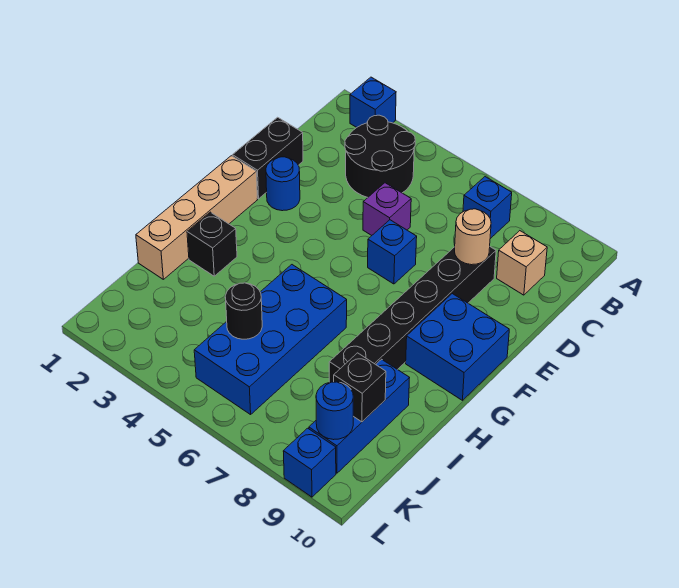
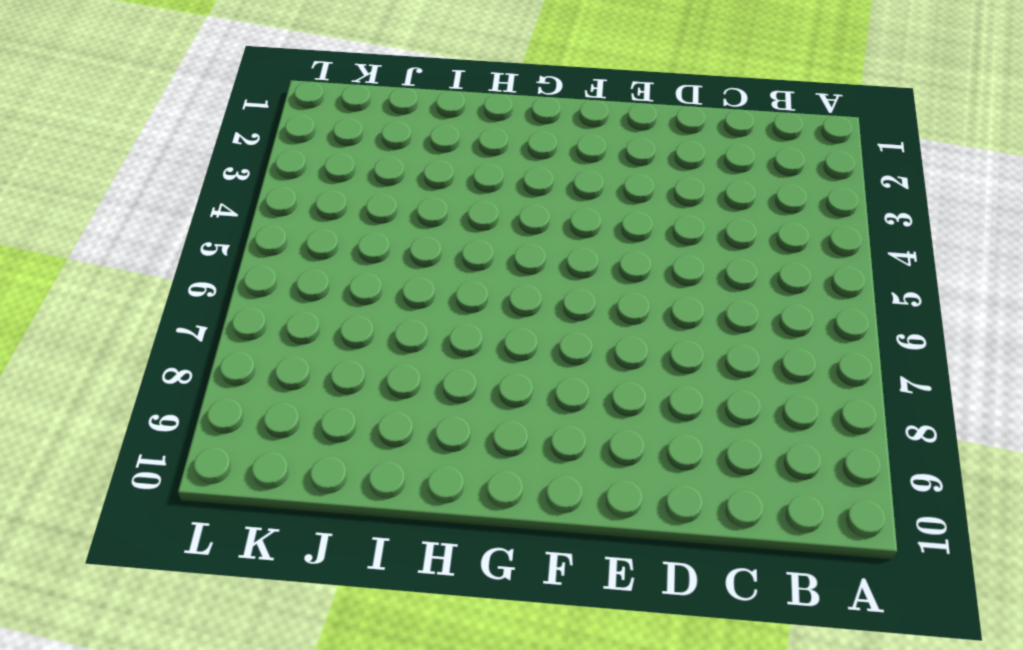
none -> blue brick A2 level 1
none -> black round brick B3:C4 level 1
none -> blue brick B7 level 1

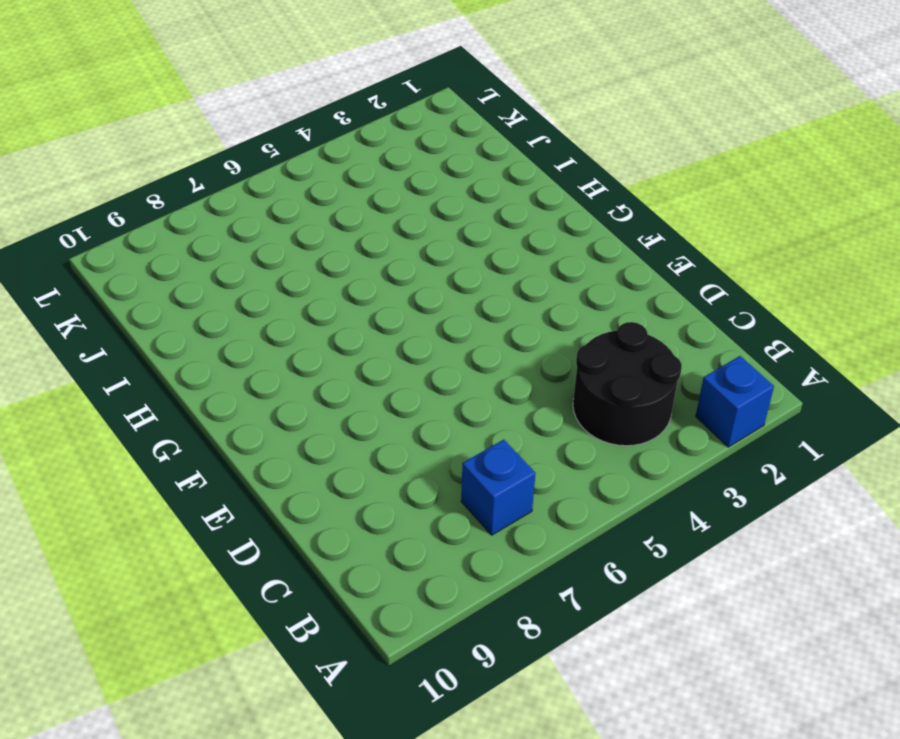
none -> tan brick C9 level 1
none -> black brick D1:E1 level 1
none -> purple brick D5 level 1

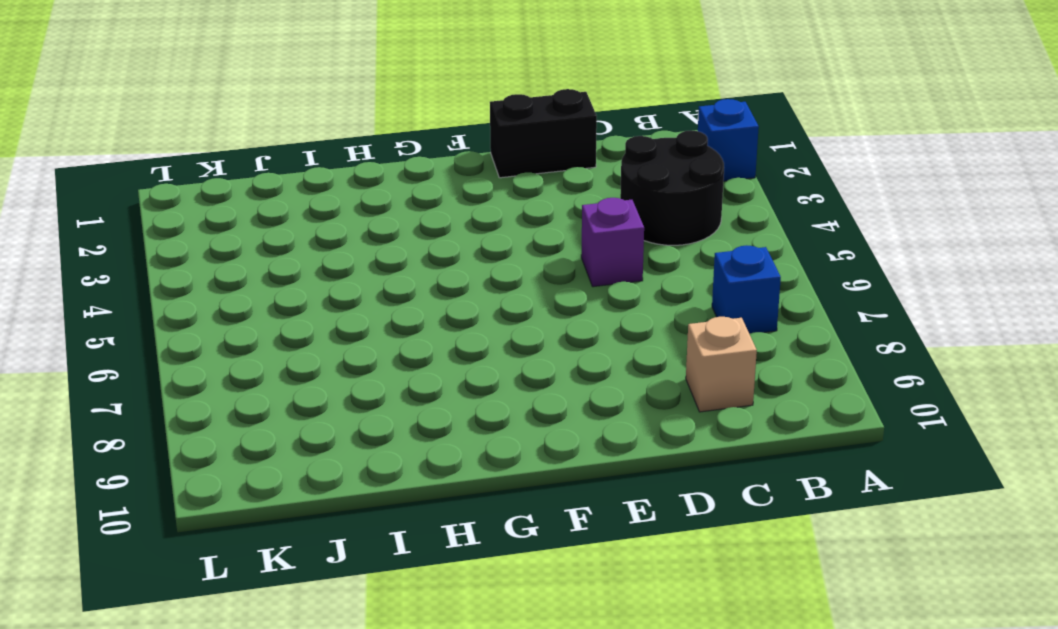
none -> black brick D8:I8 level 1
none -> blue round brick E2 level 1
none -> blue brick E6 level 1

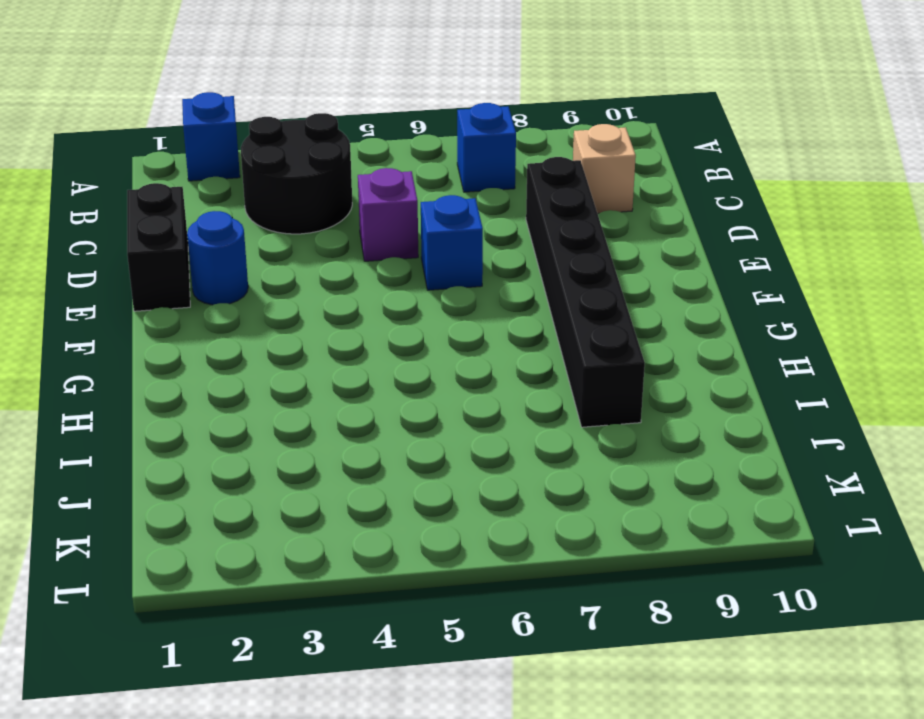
none -> tan brick F1:I1 level 1
none -> blue brick F9:G10 level 1
none -> black brick H2 level 1

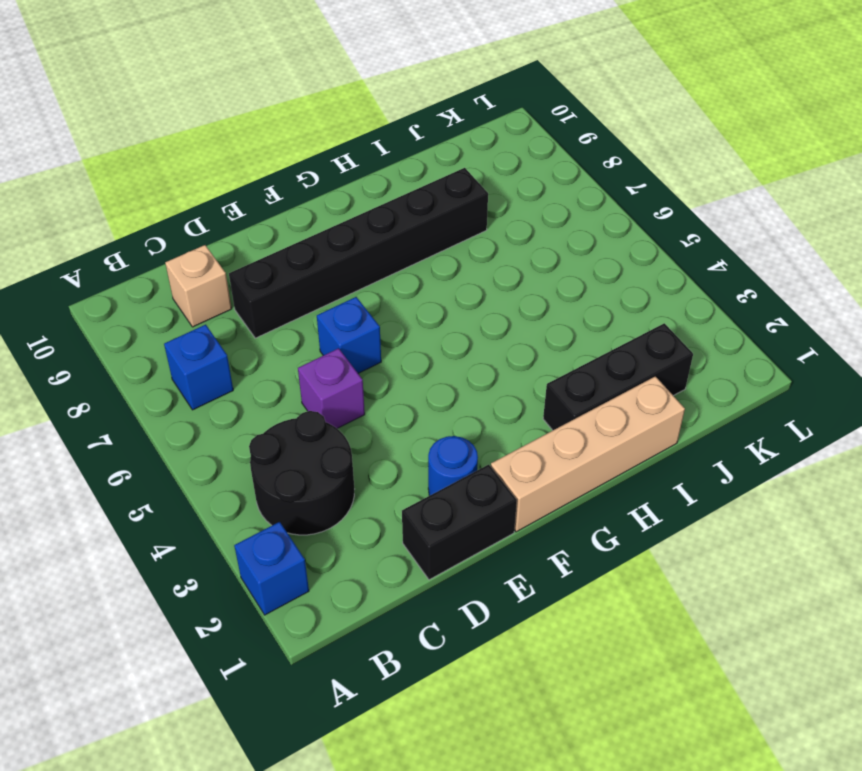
black brick H2:J2 level 1 -> black brick H2 level 1
none -> blue brick F9:G10 level 1
none -> blue brick H5:K6 level 1
none -> blue brick I9:K9 level 1

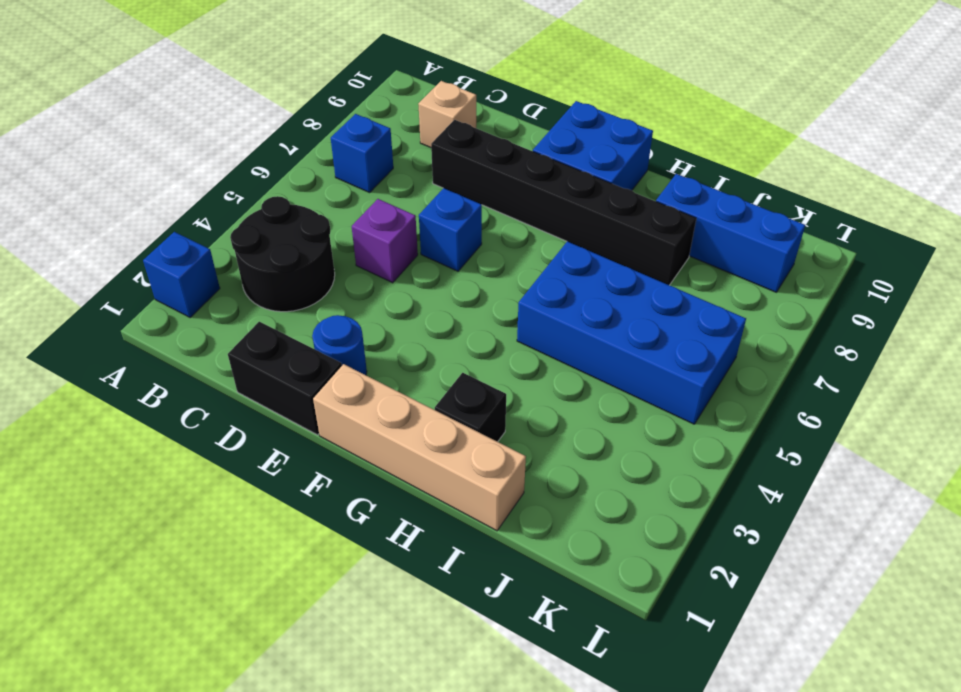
none -> blue brick L9 level 1
none -> tan round brick D8 level 2
none -> black round brick J5 level 2

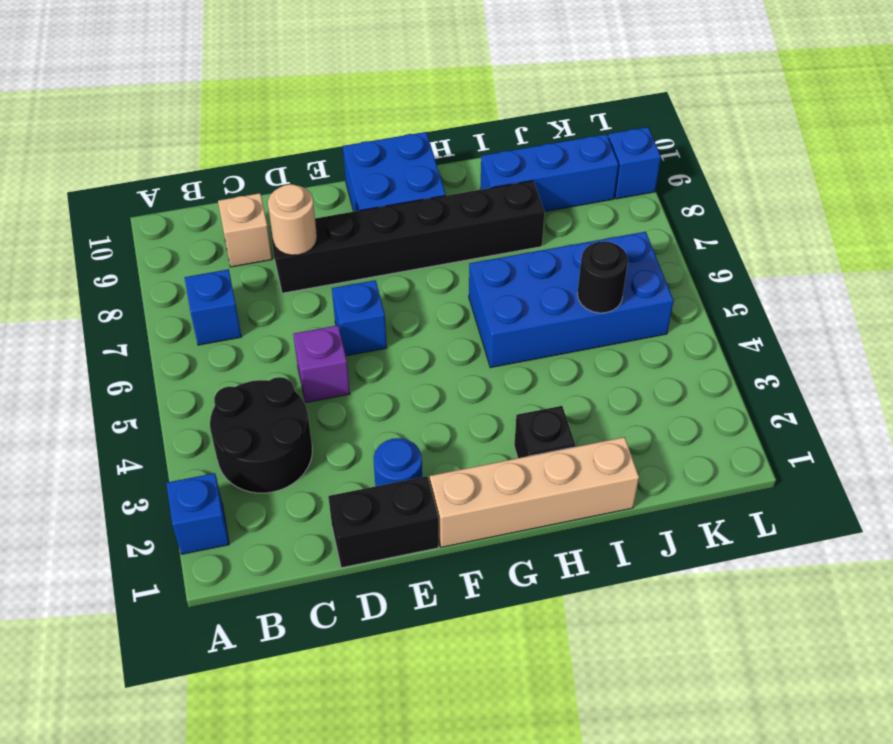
none -> black brick J9 level 2
none -> blue round brick K9 level 2

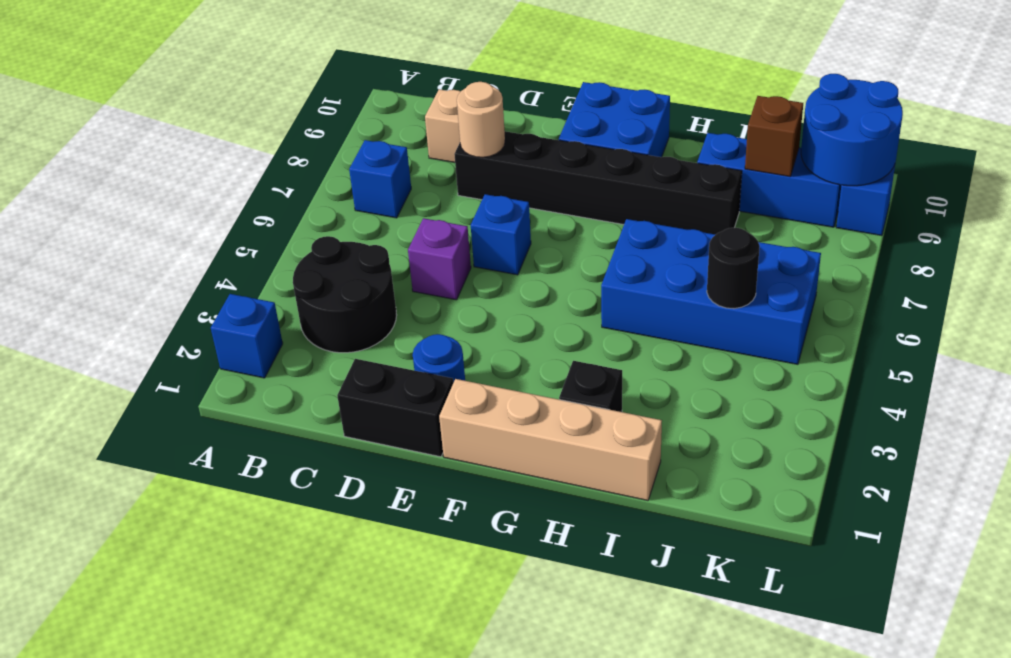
brown brick J9 level 2 -> black brick J9 level 2
blue round brick K9:L10 level 2 -> blue round brick K9 level 2

